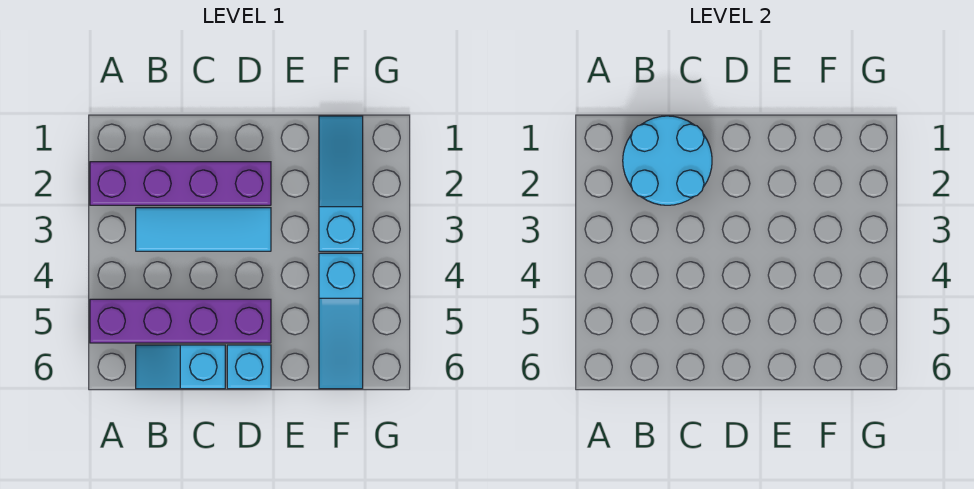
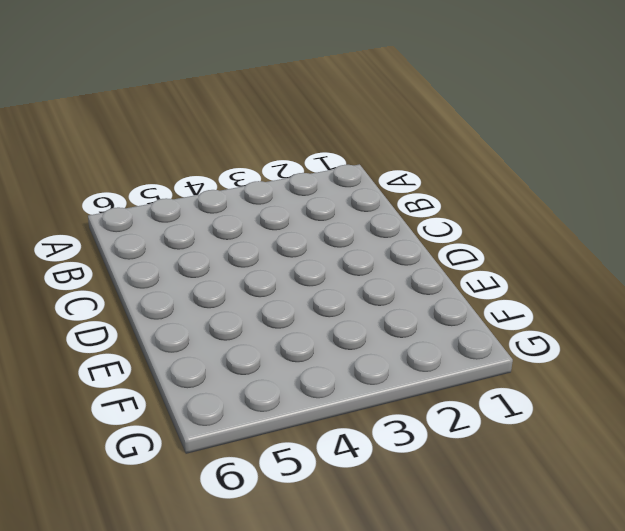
none -> purple brick A2:D2 level 1
none -> purple brick A5:D5 level 1

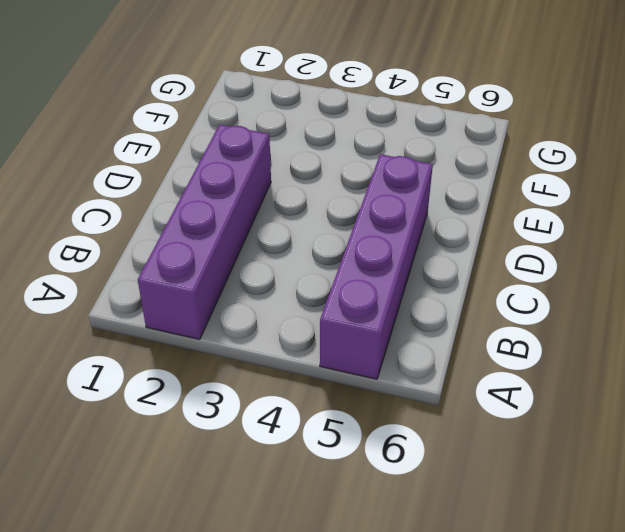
none -> cyan tile B3:D3 level 1
none -> cyan slope B6:C6 level 1 top C

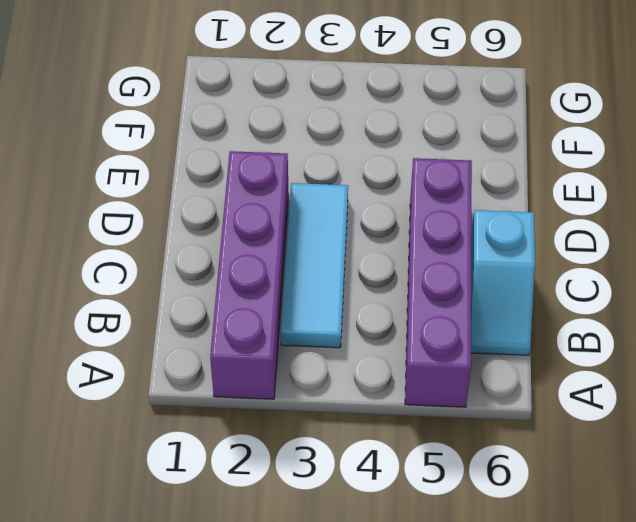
none -> cyan brick D6 level 1
none -> cyan slope F1:F3 level 1 top 3

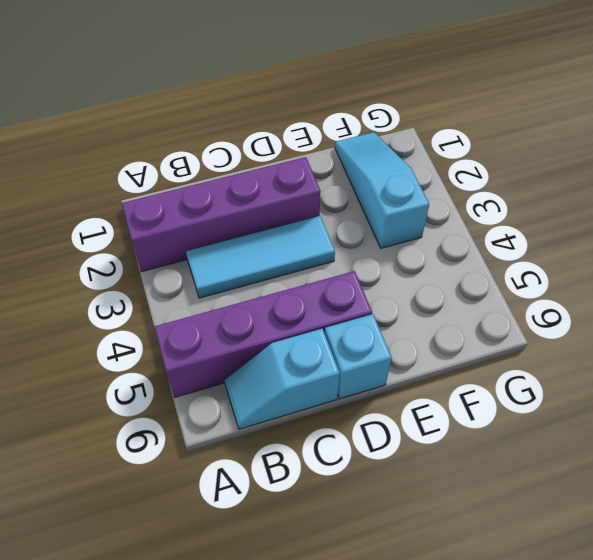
none -> cyan slope F4:F6 level 1 top 4
none -> cyan round brick B1:C2 level 2

